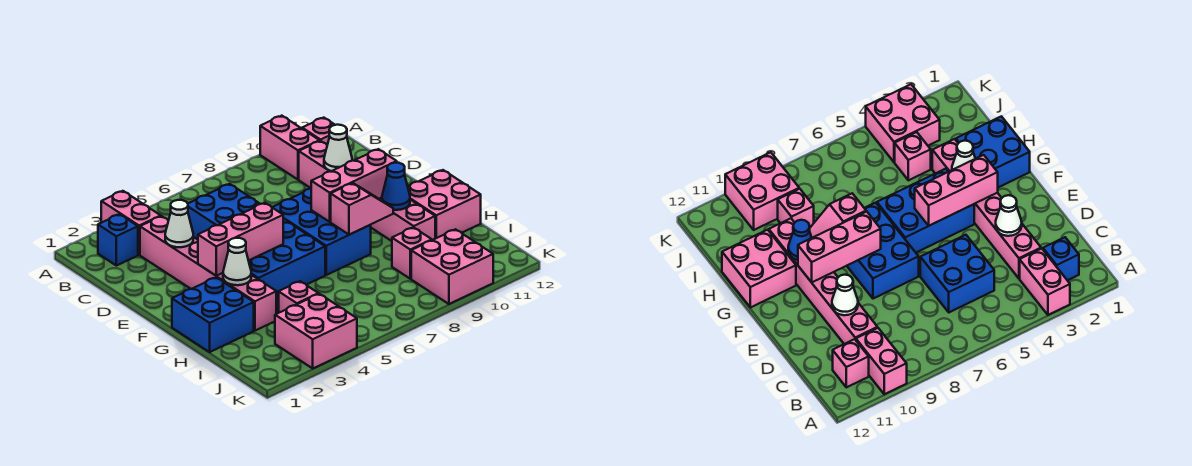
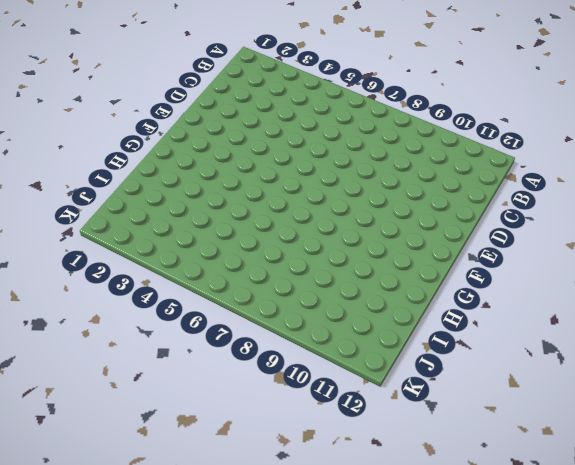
none -> pink brick A3:B3 level 1
none -> pink brick A10:B10 level 1
none -> blue brick B2 level 1

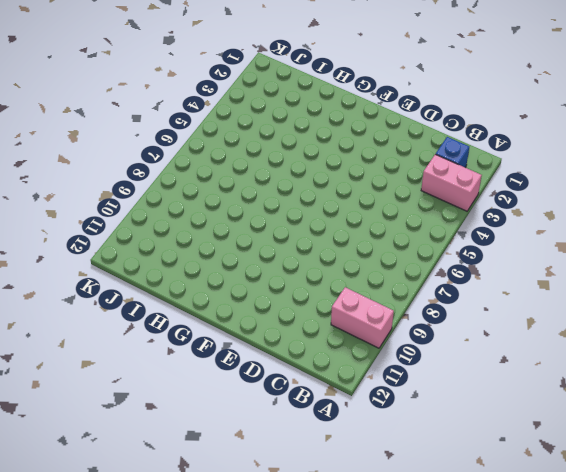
none -> pink brick B11 level 1
none -> pink brick C3:H3 level 1
none -> blue brick C5:D6 level 1

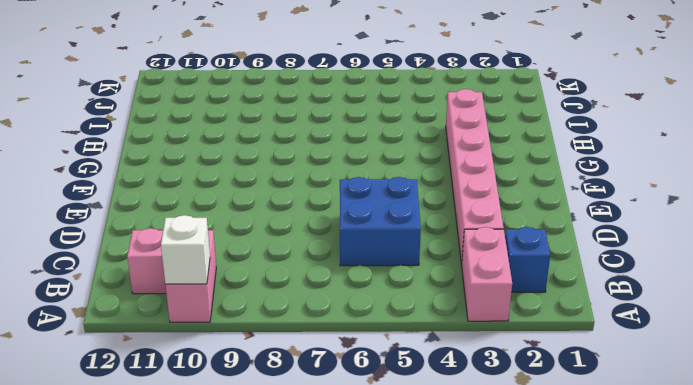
white brick A10 level 2 -> none
none -> pink brick C10:H10 level 1
none -> blue brick E7:G8 level 1
none -> blue brick F4:G6 level 1

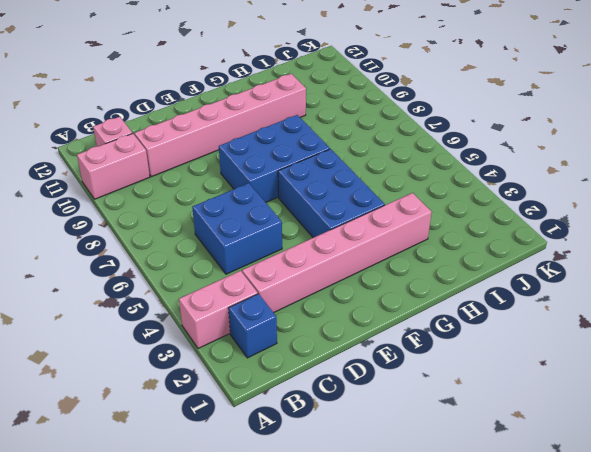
none -> blue brick G1:H2 level 1
none -> pink brick G11:H12 level 1
none -> pink brick I4 level 1

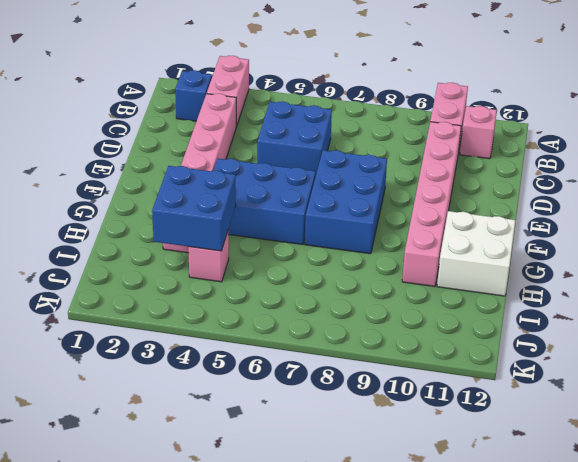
white brick G11:H12 level 1 -> pink brick G11:H12 level 1
blue brick H3:I4 level 2 -> blue brick G1:H2 level 1
none -> pink brick I9 level 1
none -> pink brick J3:K4 level 1
none -> pink brick J9:K10 level 1

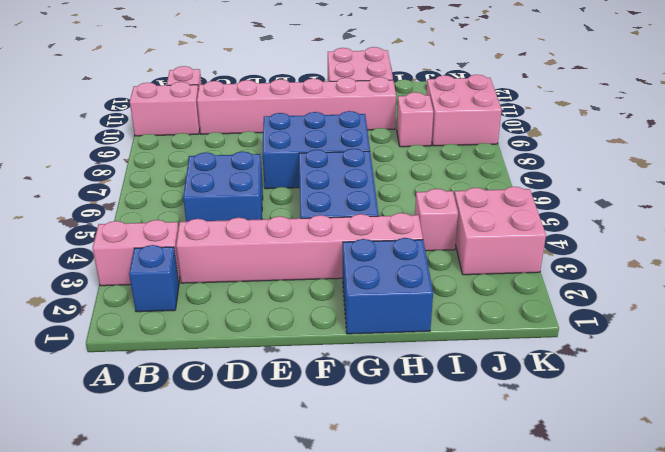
none -> white cone D3 level 2
none -> white cone D10 level 2
none -> pink brick F3:F5 level 2

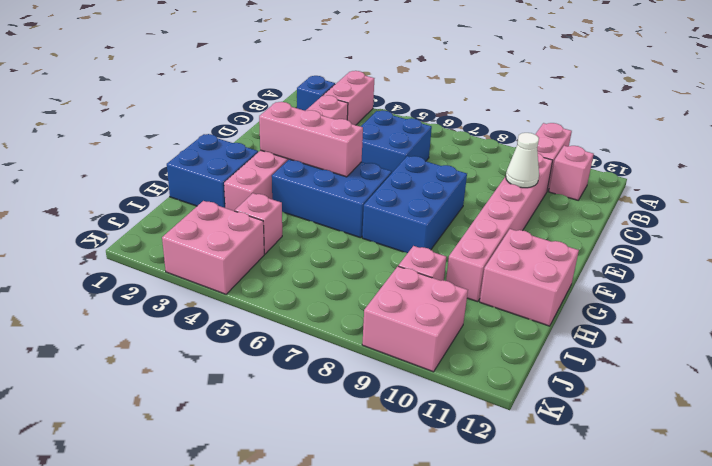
none -> white cone D3 level 2
none -> pink brick F8:F10 level 2
none -> white cone G3 level 2

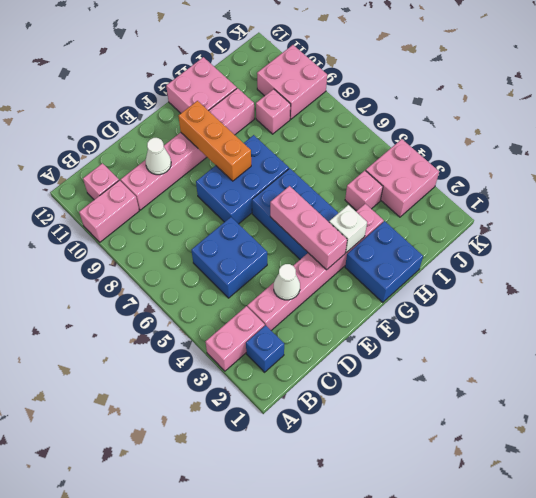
orange brick F8:F10 level 2 -> pink brick F8:F10 level 2
white brick G3 level 2 -> white cone G3 level 2
none -> pink slope G8:G9 level 2 top 8
none -> blue cone G10 level 2

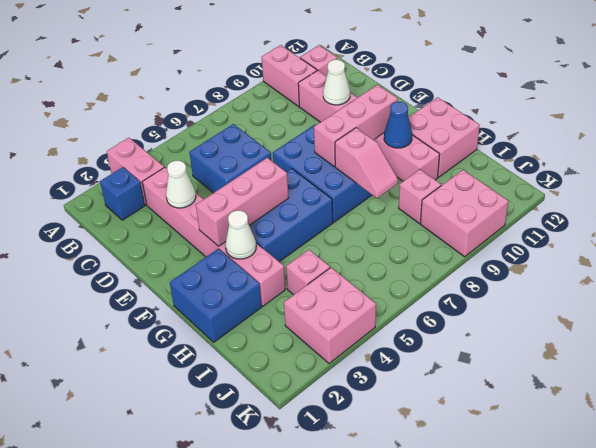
pink slope G8:H8 level 2 top G -> pink slope G8:G9 level 2 top 8

